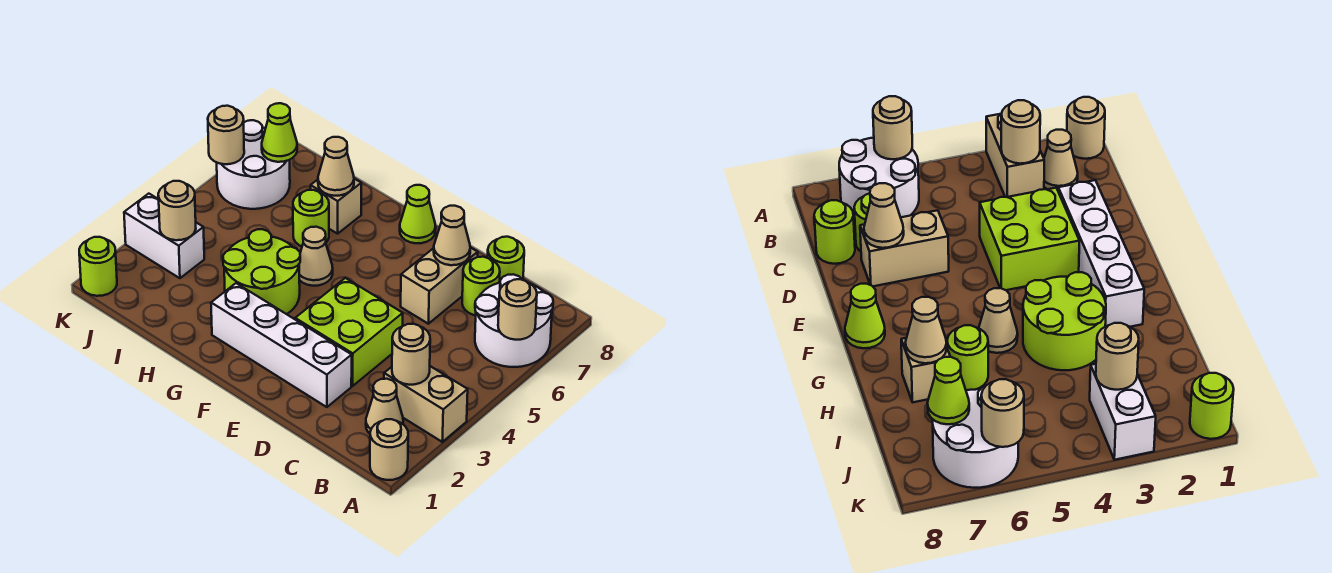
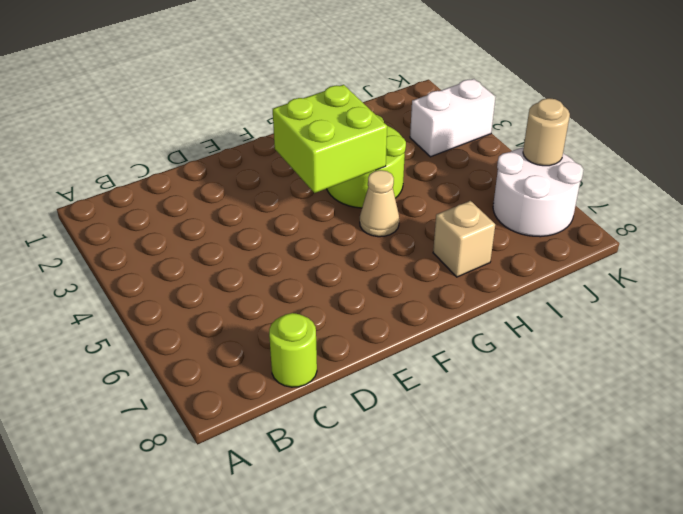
lime brick F3:G4 level 2 -> lime brick D3:E4 level 1
none -> tan round brick A1 level 1
none -> tan brick A3:B3 level 1
none -> white round brick A6:B7 level 1

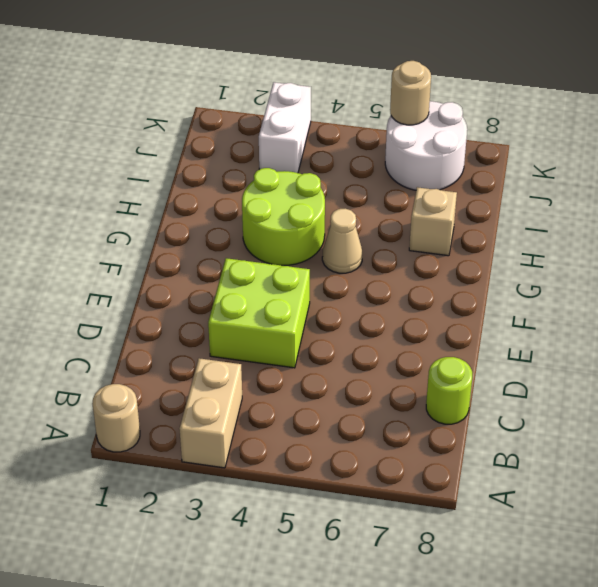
none -> white round brick A6:B7 level 1
none -> tan cone B2 level 1
none -> lime round brick C7 level 1

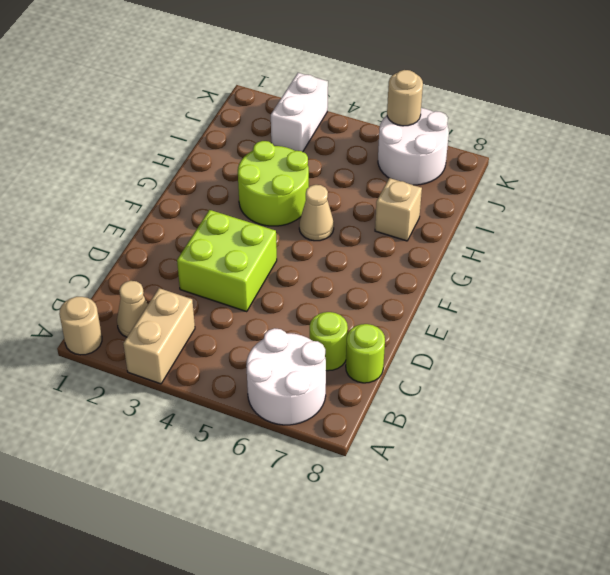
none -> white brick D2:G2 level 1
none -> tan brick D6:D7 level 1
none -> lime cone F8 level 1

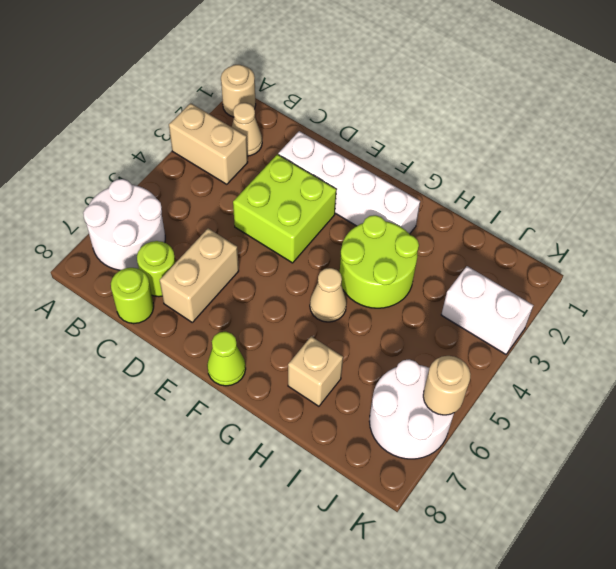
none -> lime round brick H6 level 1
none -> lime round brick K1 level 1
none -> tan round brick A6 level 2

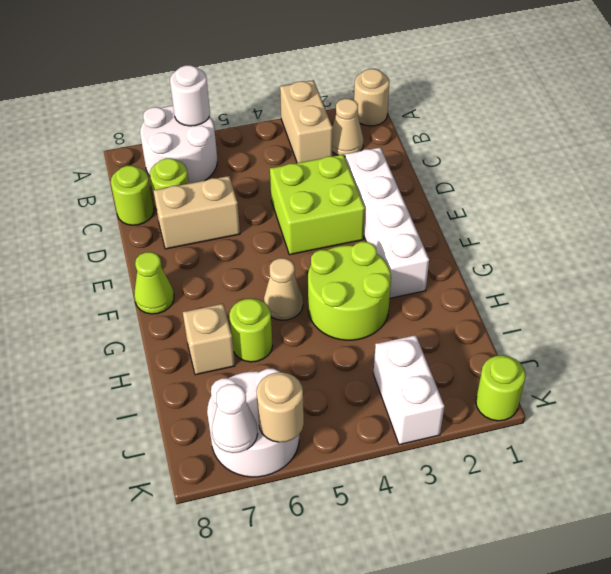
white round brick A6 level 2 -> tan round brick A6 level 2
white cone K7 level 2 -> none
none -> tan round brick B3 level 2
none -> tan cone D7 level 2
none -> tan cone H7 level 2

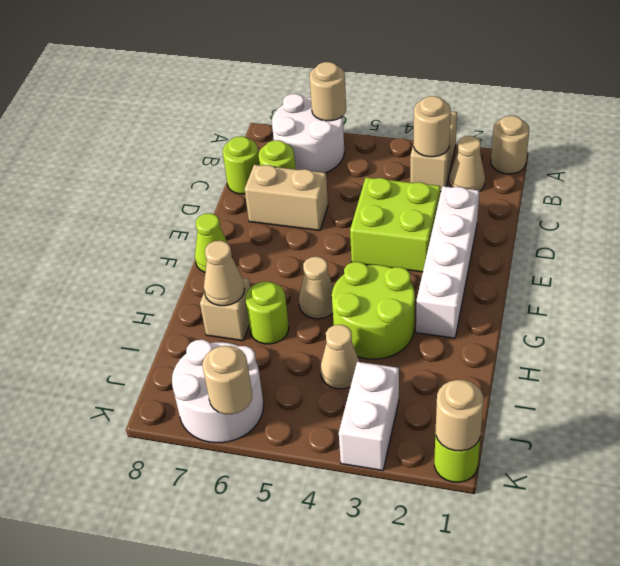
tan cone I4 level 1 -> tan cone D7 level 2
tan round brick K1 level 2 -> tan round brick J3 level 2
none -> lime cone J7 level 2

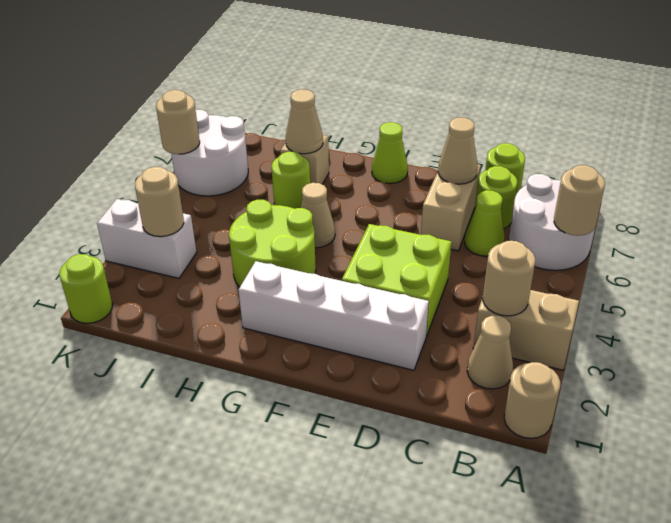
lime cone C6 level 1 -> lime cone J7 level 2

